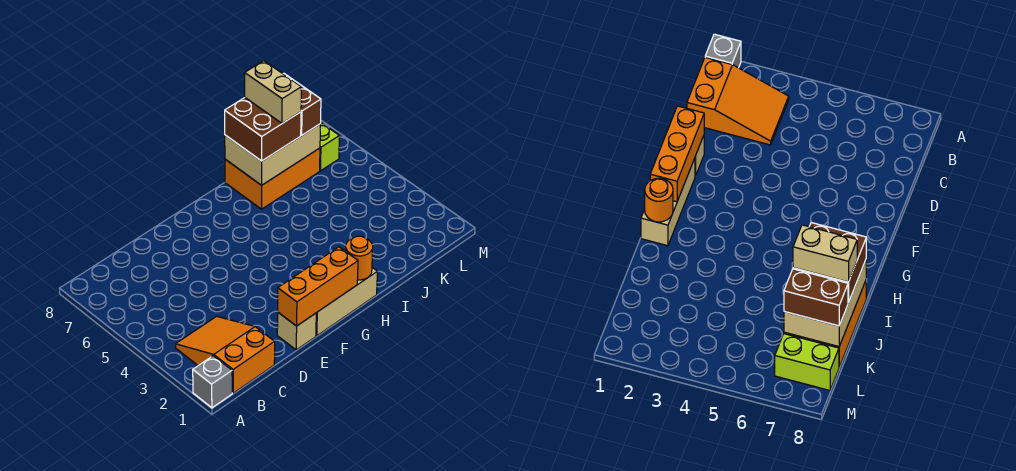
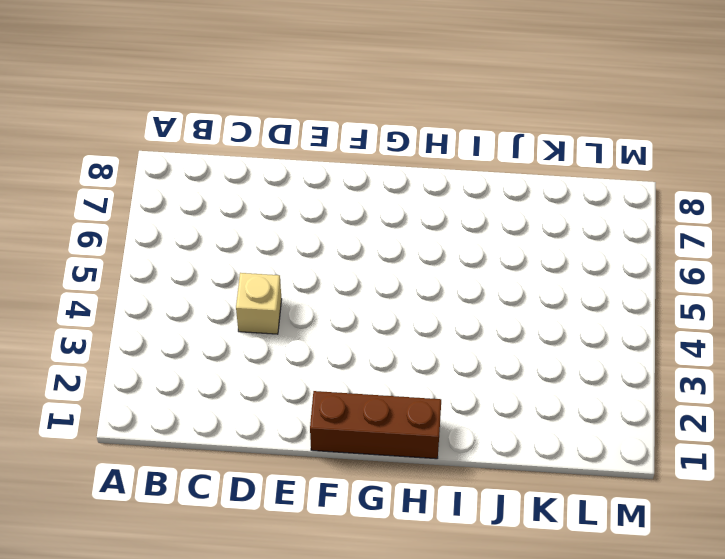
tan brick D4 level 1 -> tan brick E1 level 1
brown brick F1:H1 level 1 -> tan brick F1:H1 level 1
none -> grey brick A1 level 1
none -> orange slope B1:C3 level 1 top 1
none -> orange brick I7:K8 level 1

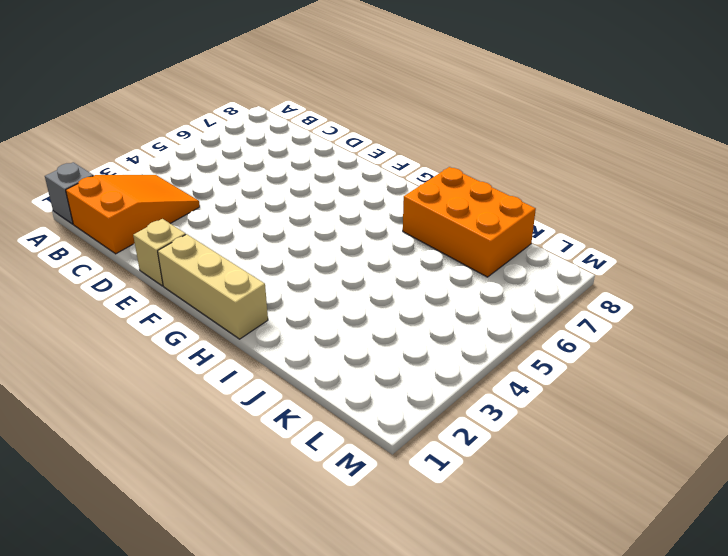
none -> lime brick L7:L8 level 1
none -> orange brick E1:G1 level 2
none -> orange round brick H1 level 2

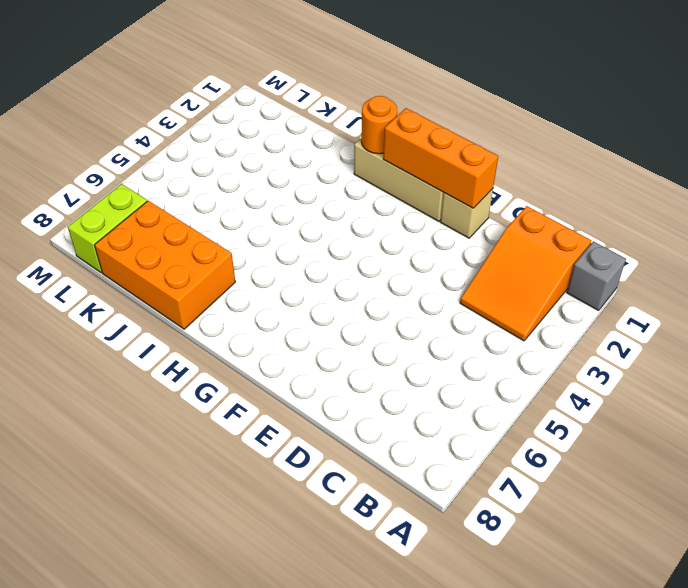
none -> tan brick I7:K8 level 2
none -> brown brick I7:J8 level 3
none -> brown brick K7:K8 level 3

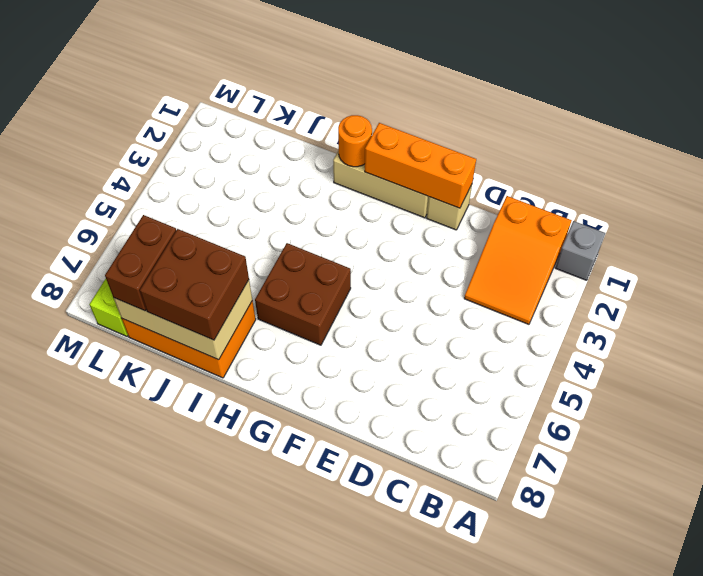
brown brick G5:H6 level 1 -> none
none -> tan brick J7:J8 level 4

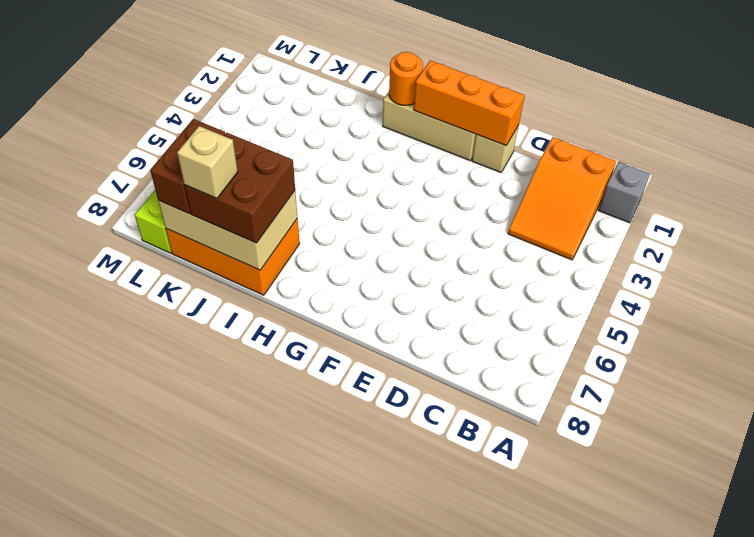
tan brick J8 level 4 -> tan brick J7:J8 level 4

